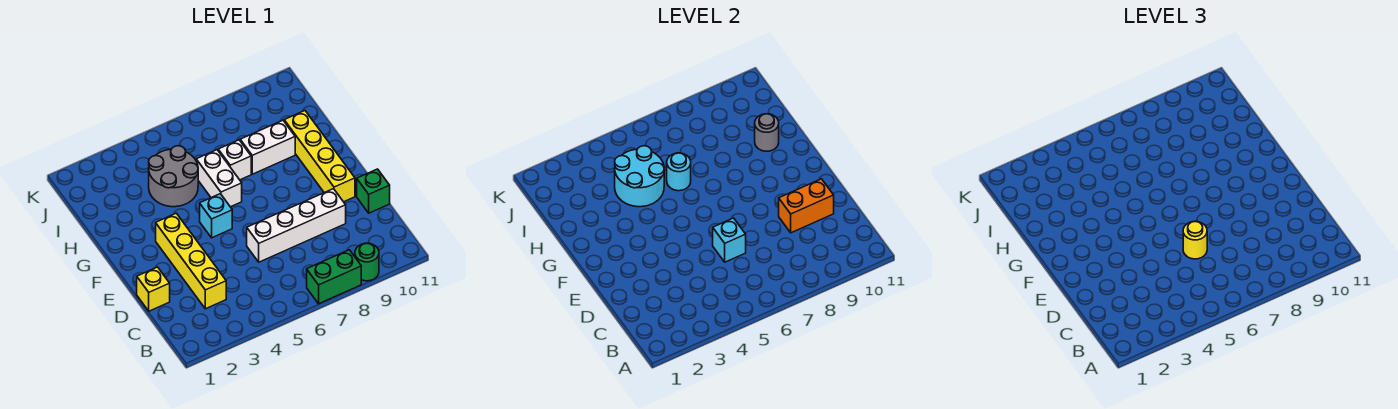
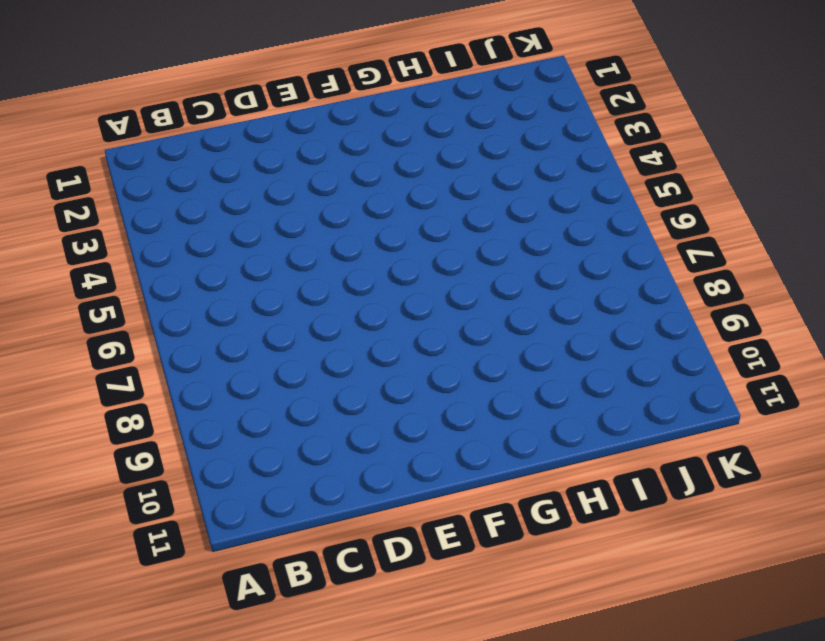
none -> green brick A7:A8 level 1
none -> green round brick A9 level 1
none -> yellow brick C3:F3 level 1

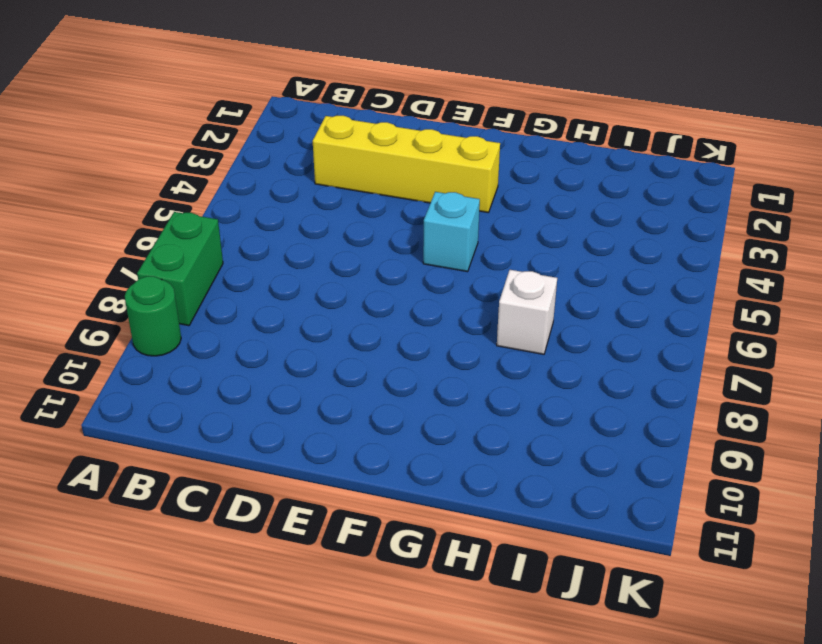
none -> yellow brick D1 level 1
none -> white brick D6:D9 level 1
none -> green brick D11 level 1

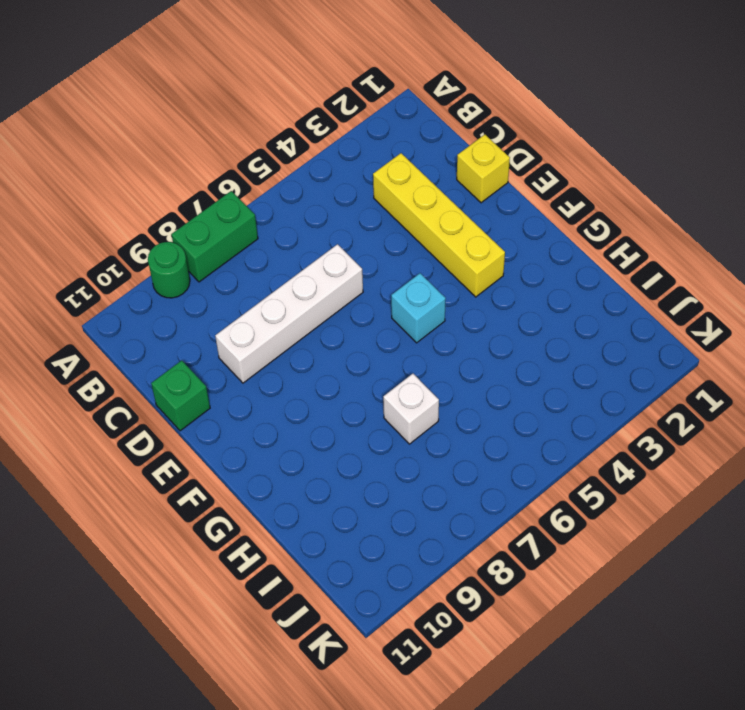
none -> yellow brick E10:H10 level 1
none -> white brick G6:H6 level 1
none -> grey round brick H4:I5 level 1

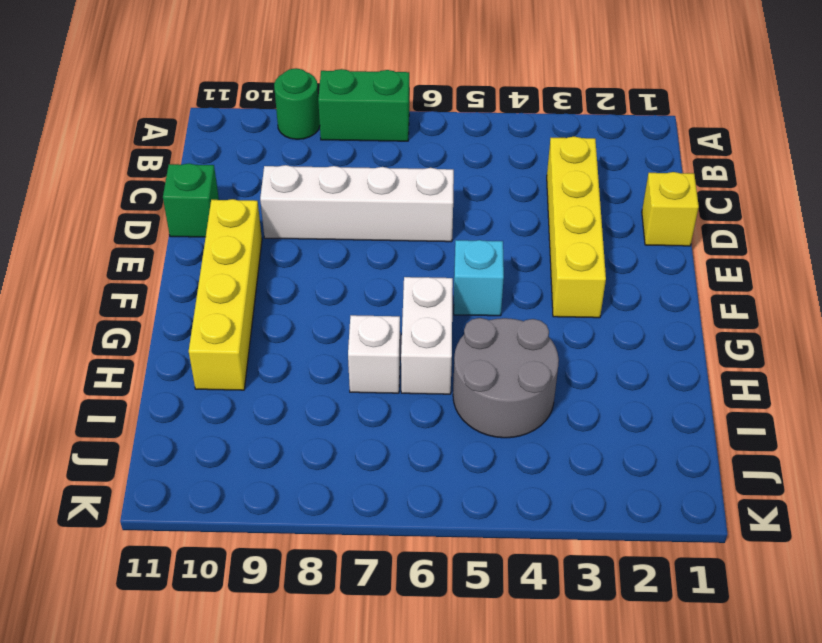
none -> white brick H8:H9 level 1
none -> cyan brick D6 level 2
none -> orange brick D9:D10 level 2

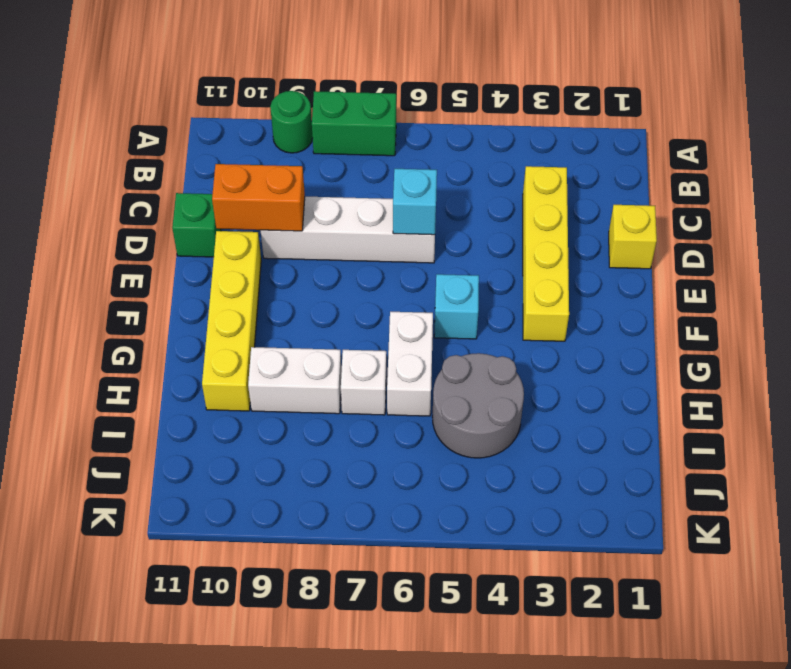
none -> cyan round brick H4:I5 level 2
none -> cyan round brick H6 level 2
none -> grey round brick H10 level 2

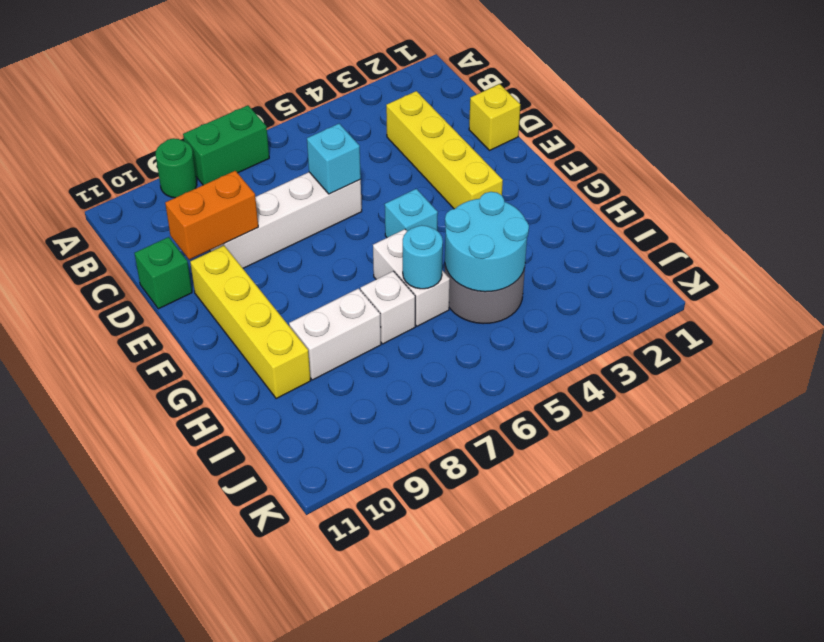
none -> grey round brick H10 level 2
none -> yellow round brick D6 level 3

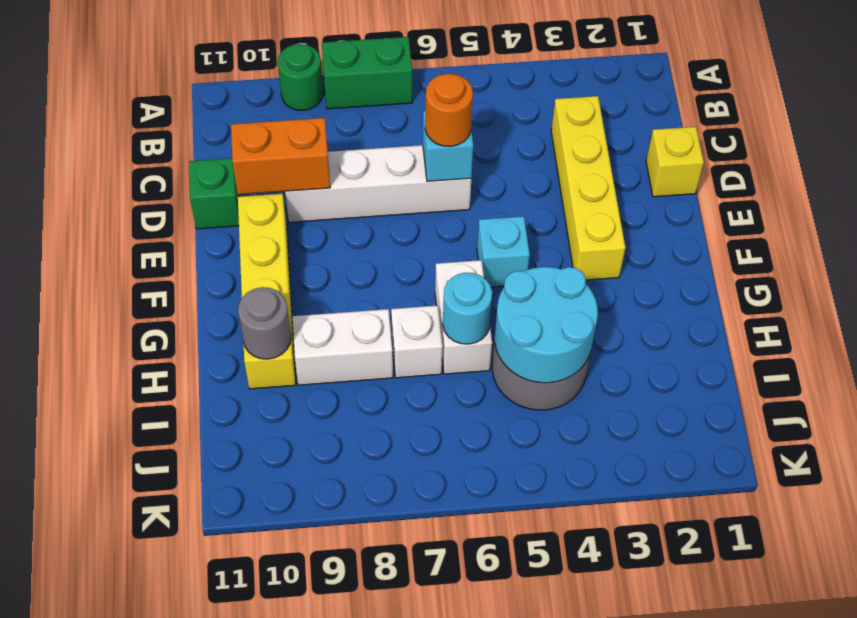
orange round brick D6 level 3 -> yellow round brick D6 level 3

